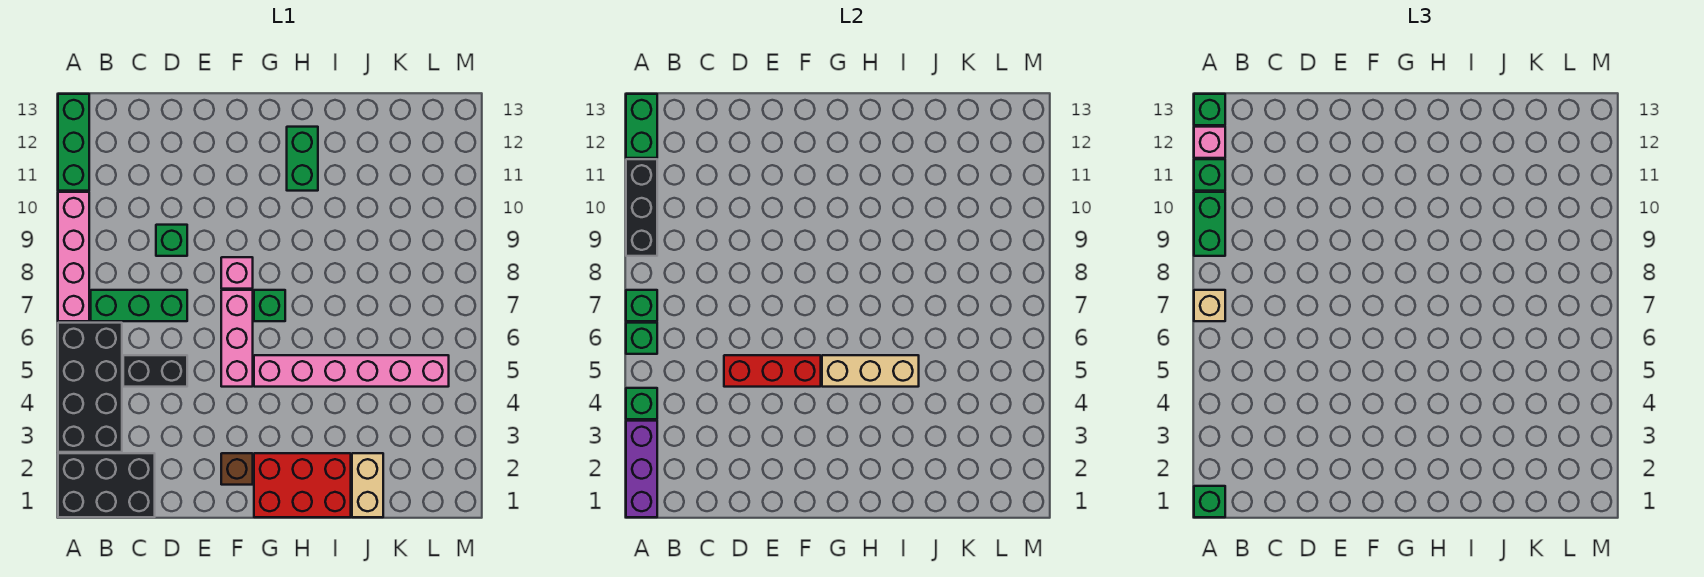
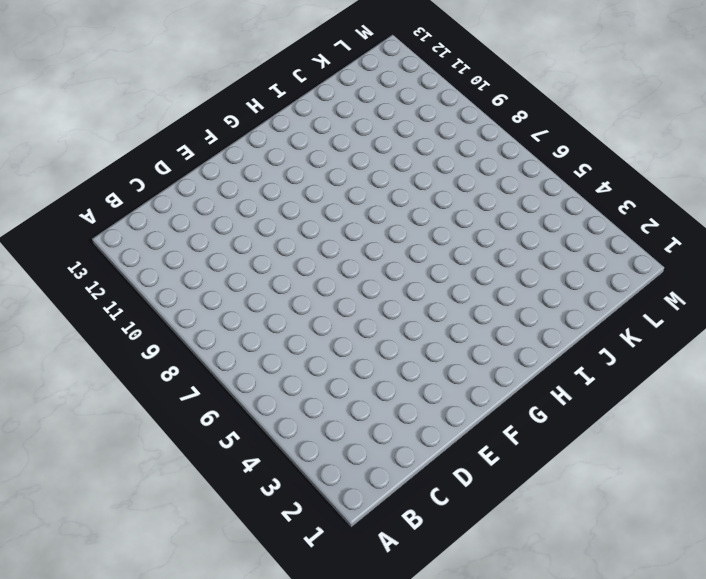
none -> black brick A1:C2 level 1
none -> black brick A3:B6 level 1
none -> pink brick A7:A10 level 1

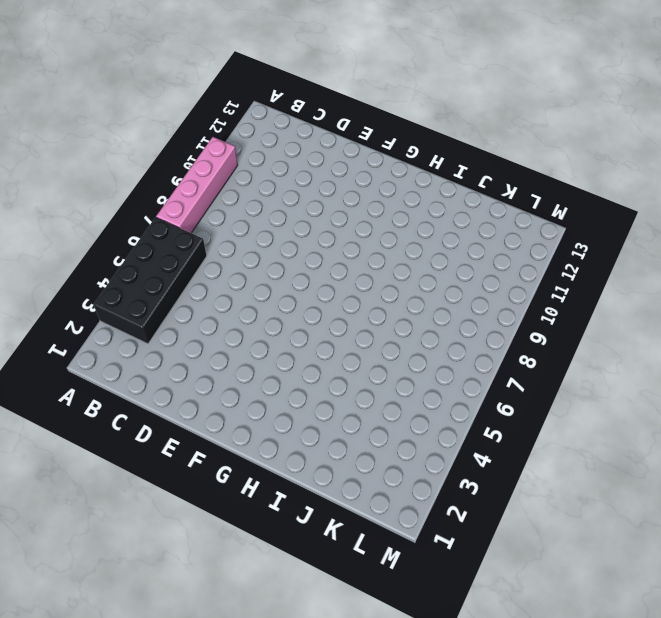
none -> black brick A1:C2 level 1
none -> green brick A11:A13 level 1
none -> green brick B7:D7 level 1

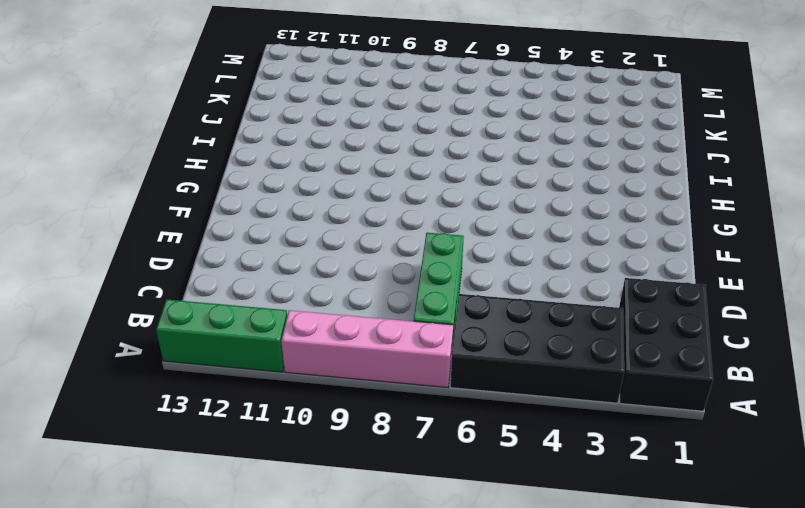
none -> black brick C5:D5 level 1
none -> green brick D9 level 1
none -> brown brick F2 level 1

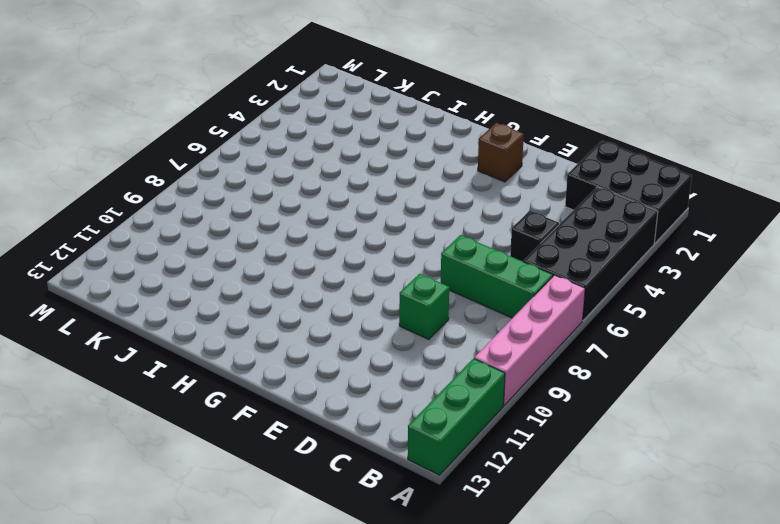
black brick C5 level 1 -> black brick C5:D5 level 1
none -> pink brick F5:F7 level 1
none -> pink brick F8 level 1
none -> red brick G1:I2 level 1

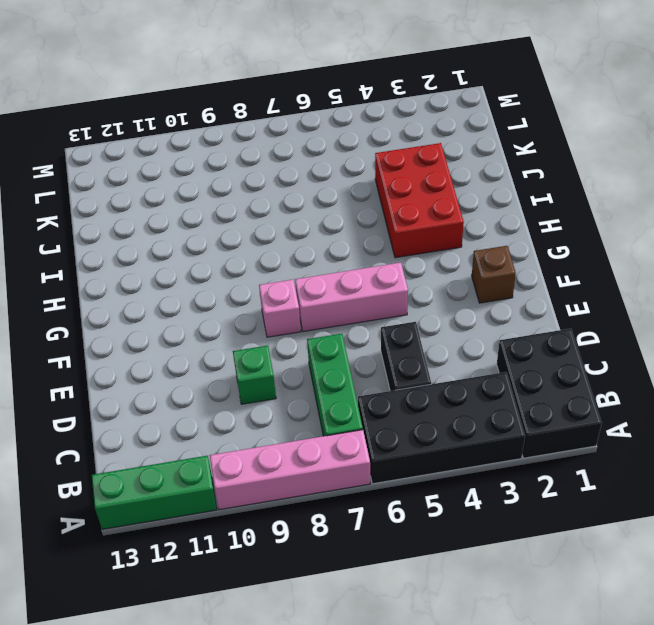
red brick H3:J4 level 1 -> red brick G1:I2 level 1
none -> pink brick G5:L5 level 1
none -> green brick G7 level 1
none -> green brick H11:H12 level 1

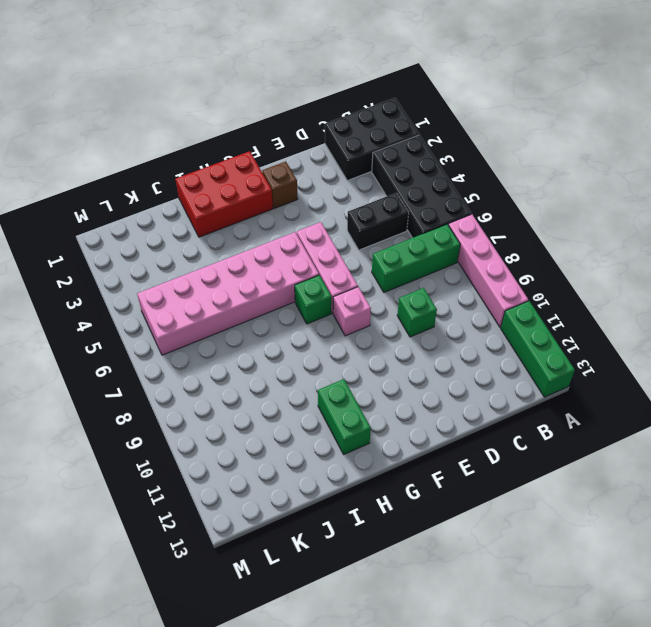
pink brick G5:L6 level 1 -> pink brick G5:L5 level 1
none -> tan brick J1:J2 level 1
none -> purple brick A1:A3 level 2
none -> green brick A4 level 2

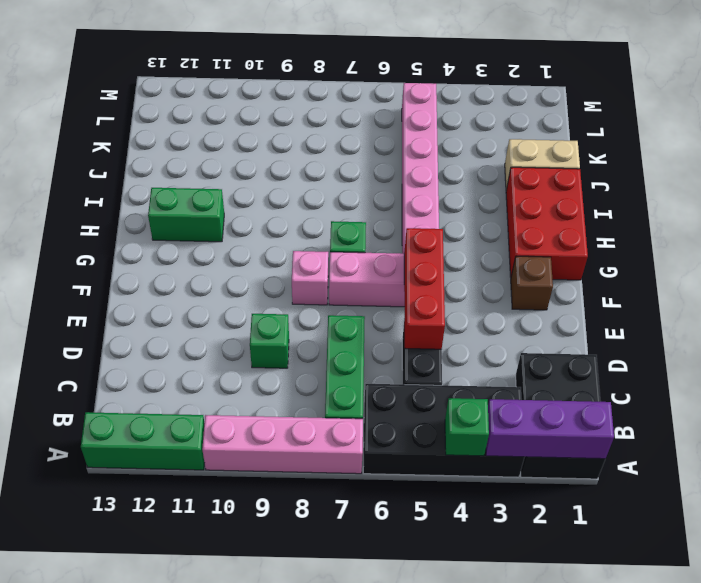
none -> green brick A6 level 2
none -> green brick A7 level 2
none -> black brick A9:A11 level 2

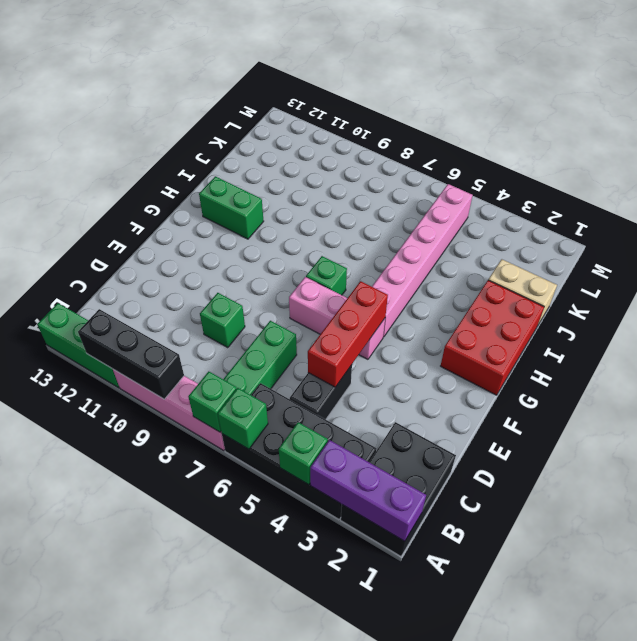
none -> brown brick F2 level 1
none -> pink brick F8 level 1
none -> green brick A12:A13 level 2

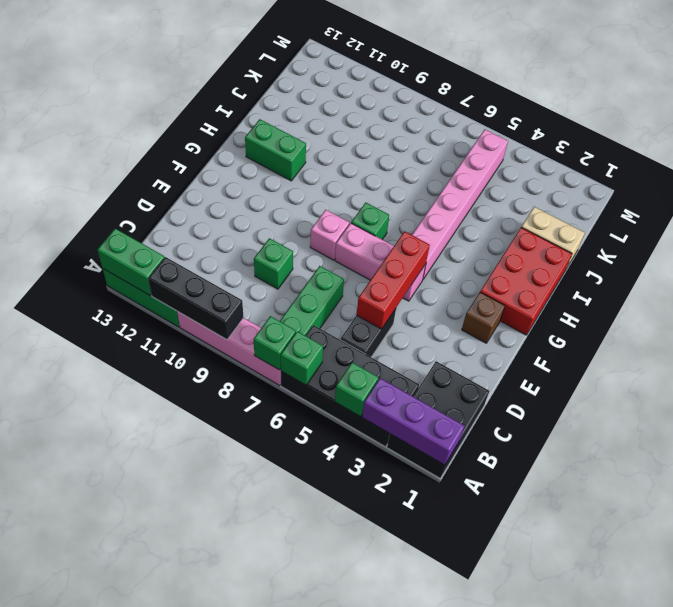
none -> tan brick G5:I5 level 2
none -> green brick A1 level 3
none -> tan brick A7 level 3

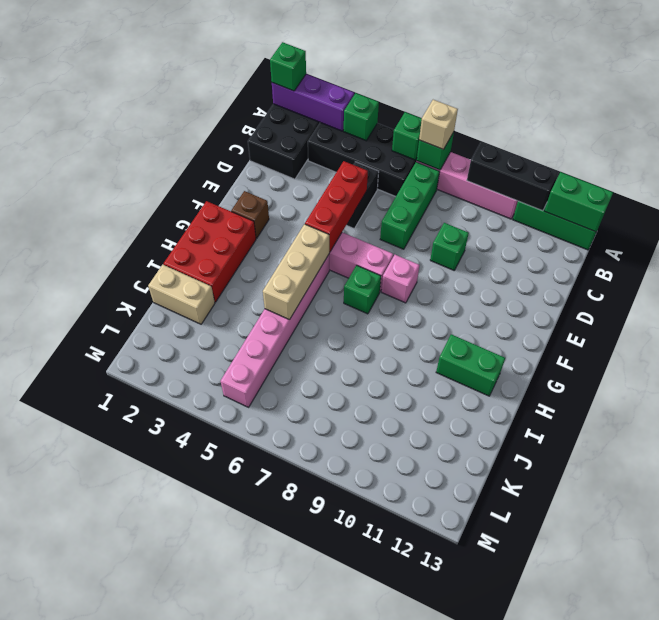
none -> green brick A9:A10 level 3
none -> green brick A11 level 3
none -> pink brick A12 level 3

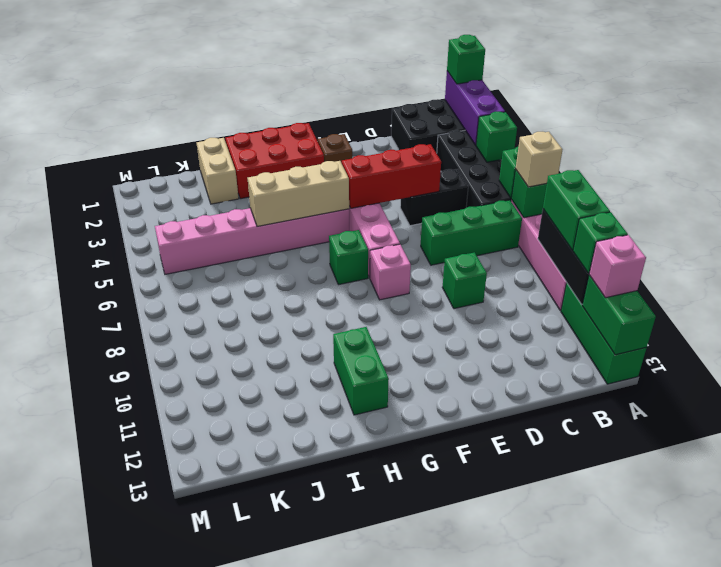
none -> green brick A13 level 3

